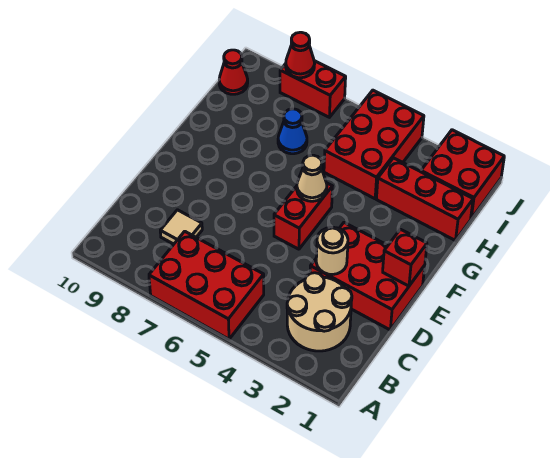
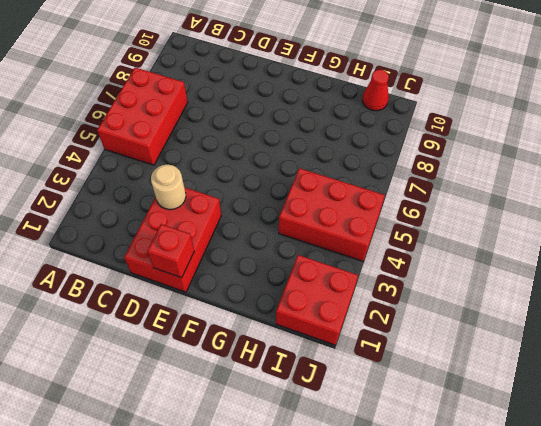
none -> tan round brick B2:C3 level 1
none -> tan tile C8 level 1
none -> red brick E5:F5 level 1

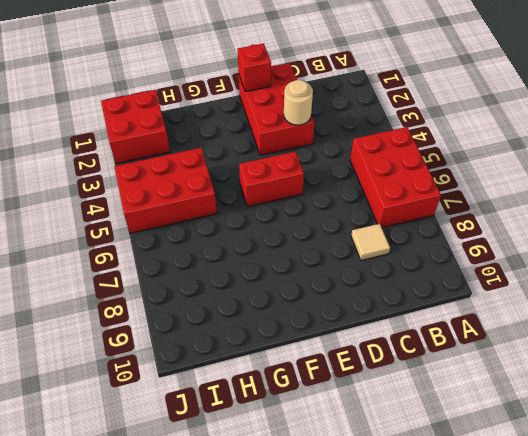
none -> tan round brick B2:C3 level 1
none -> red brick H1:H3 level 1
none -> blue cone H7 level 1

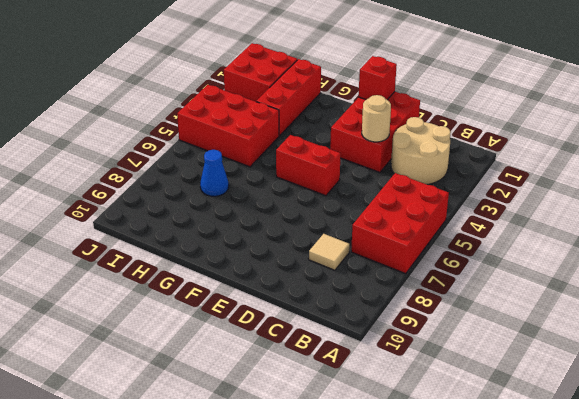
none -> red cone I10 level 1
none -> red brick J7:J8 level 1
none -> tan cone F5 level 2

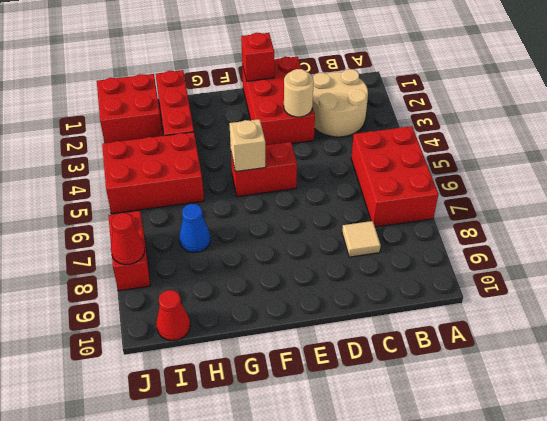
tan brick F5 level 2 -> tan cone F5 level 2

